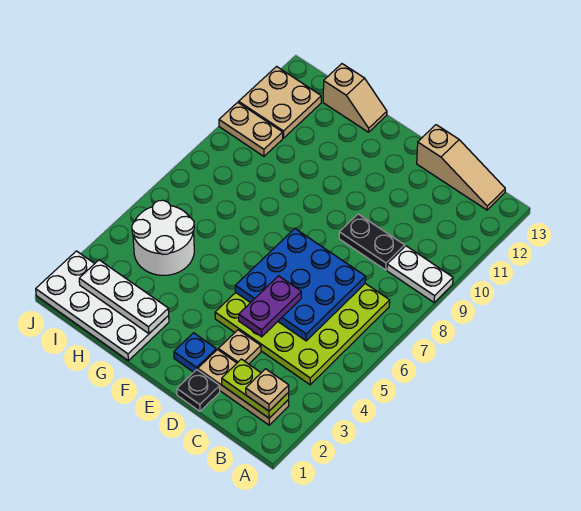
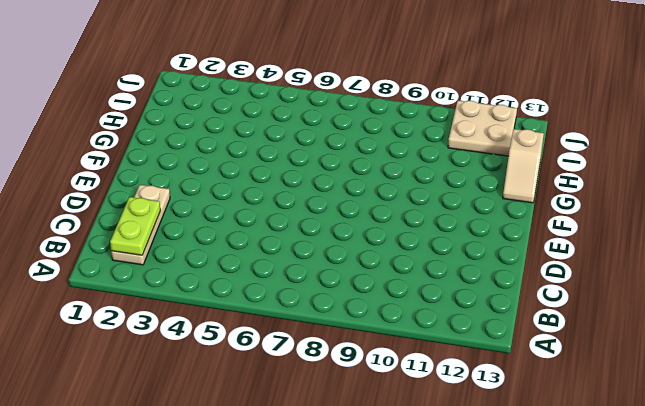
none -> white plate A9:B9 level 1
none -> lime plate B4:E7 level 1
none -> tan slope B13:D13 level 1 top D

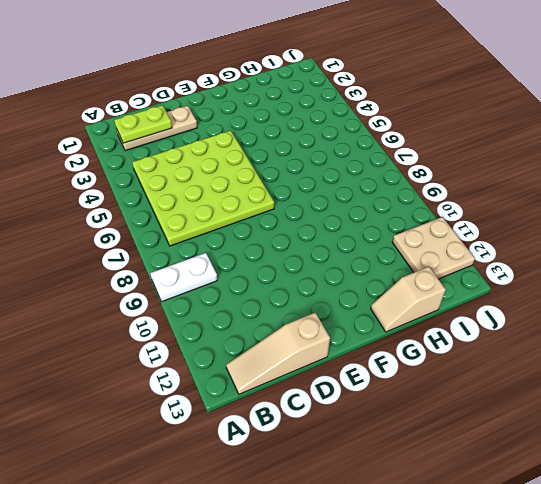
none -> black plate C9:D9 level 1
none -> black plate D1 level 1
none -> tan plate D3 level 1

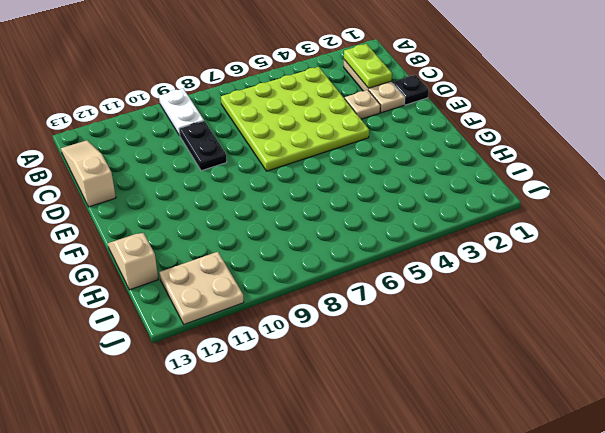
none -> blue plate E2 level 1
none -> white plate G1:J2 level 1
none -> white round brick H4:I5 level 1

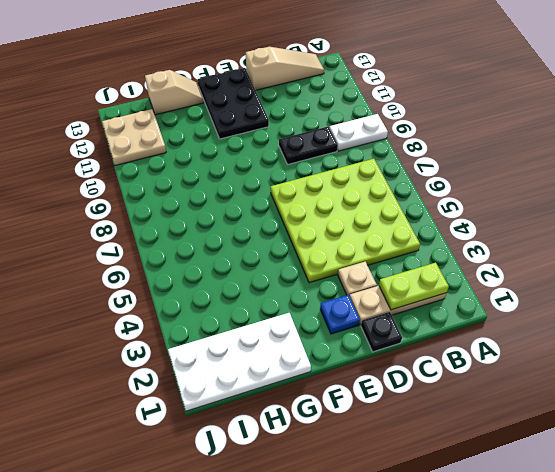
black plate E11:F13 level 1 -> none
none -> white round brick H4:I5 level 1
none -> tan plate I10:J10 level 1
none -> blue plate C5:E7 level 2

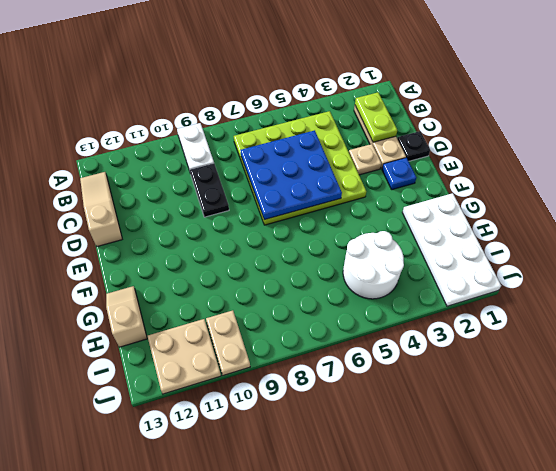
none -> white plate G2:I2 level 2
none -> tan plate B2 level 3
none -> purple plate D4:D5 level 3

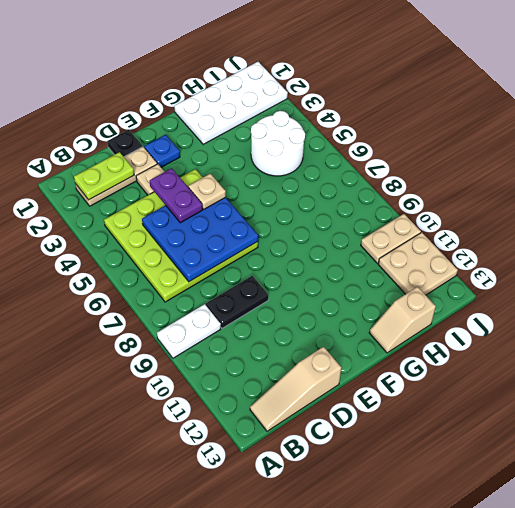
tan plate E5 level 3 -> tan plate B2 level 3
none -> white plate G2:I2 level 2

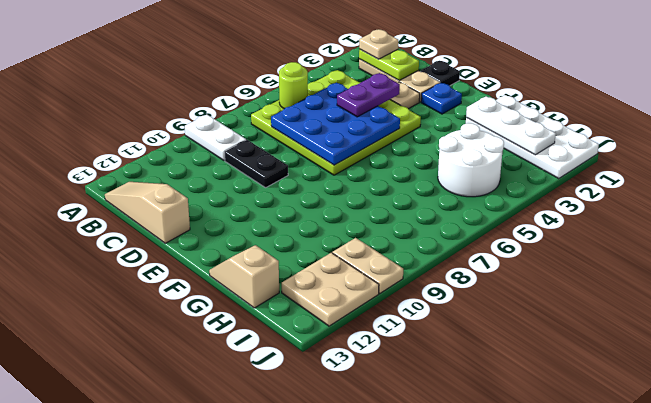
lime round brick B6 level 2 -> none

